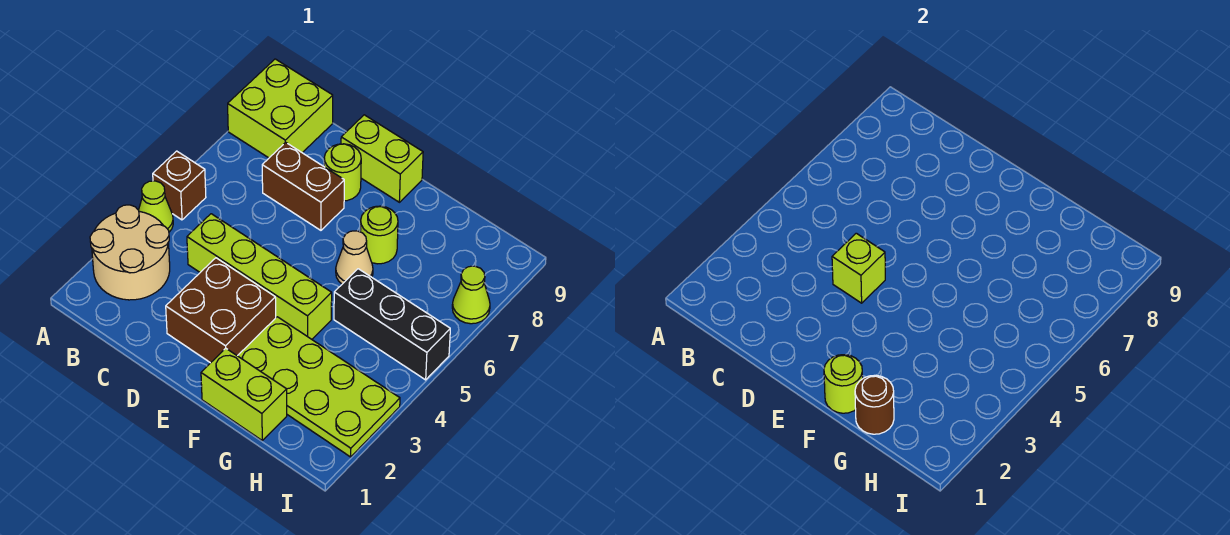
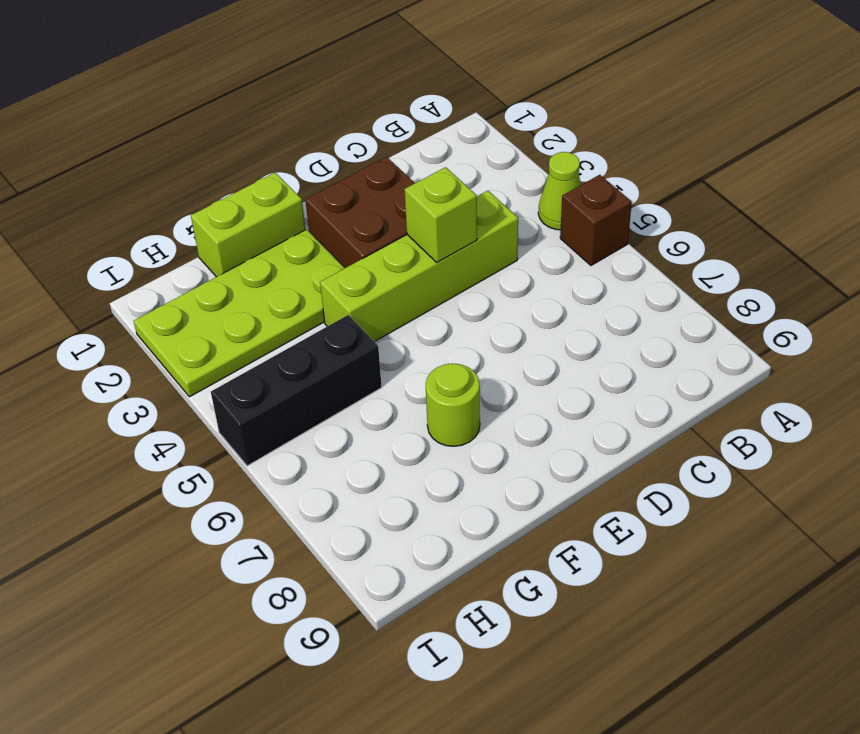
none -> tan round brick A2:B3 level 1
none -> lime brick A8:B9 level 1
none -> brown brick C7:D7 level 1

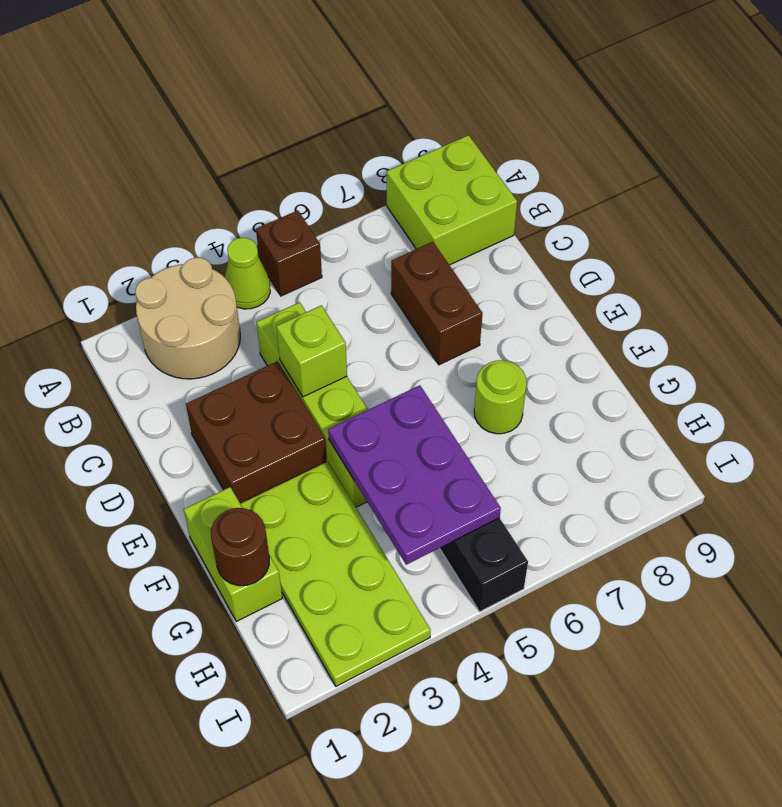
purple plate F4:H5 level 2 -> none
none -> lime round brick D8 level 1
none -> lime brick D9:E9 level 1
none -> tan cone F6 level 1

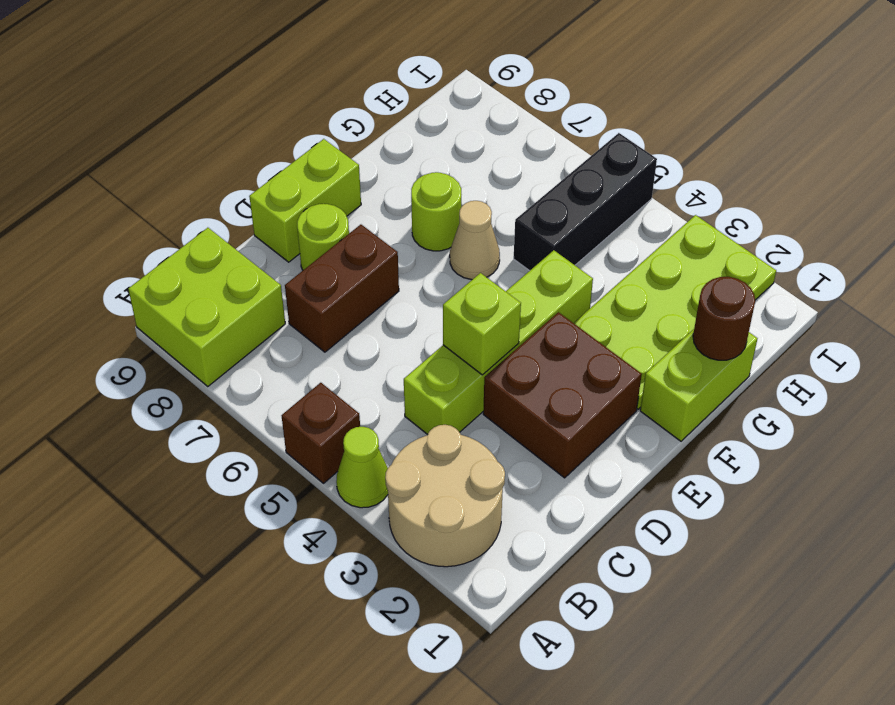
none -> lime cone I7 level 1
none -> lime round brick F1 level 2

